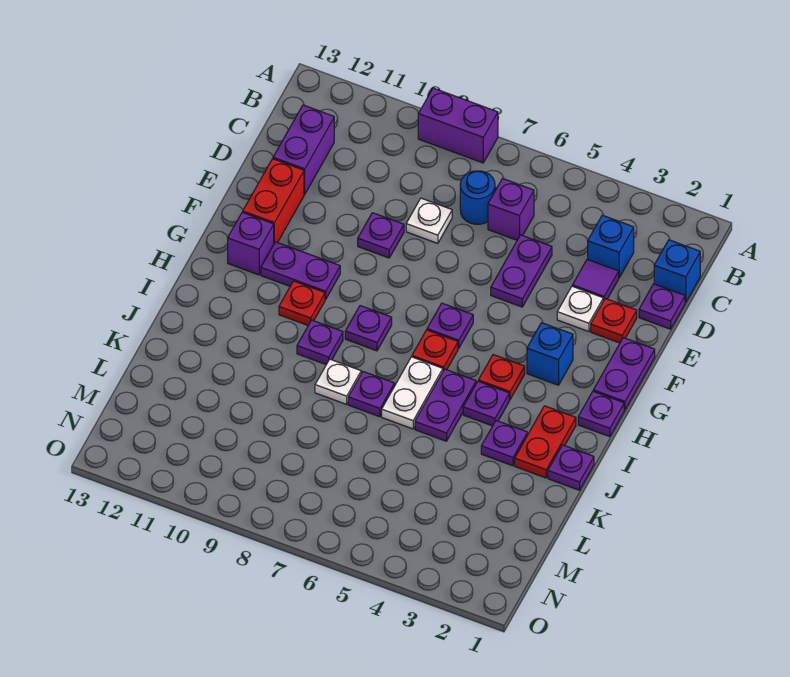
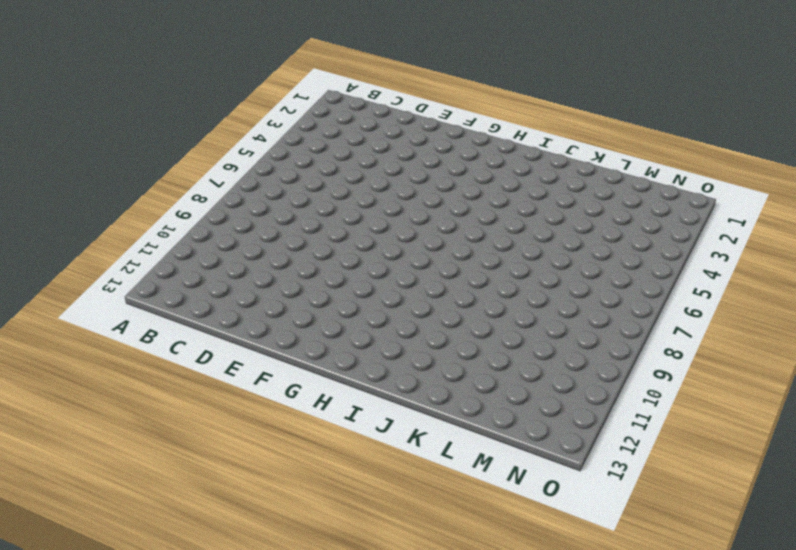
none -> purple brick A8:A9 level 1
none -> blue brick C1 level 1
none -> blue brick C3 level 1
none -> purple brick C6 level 1

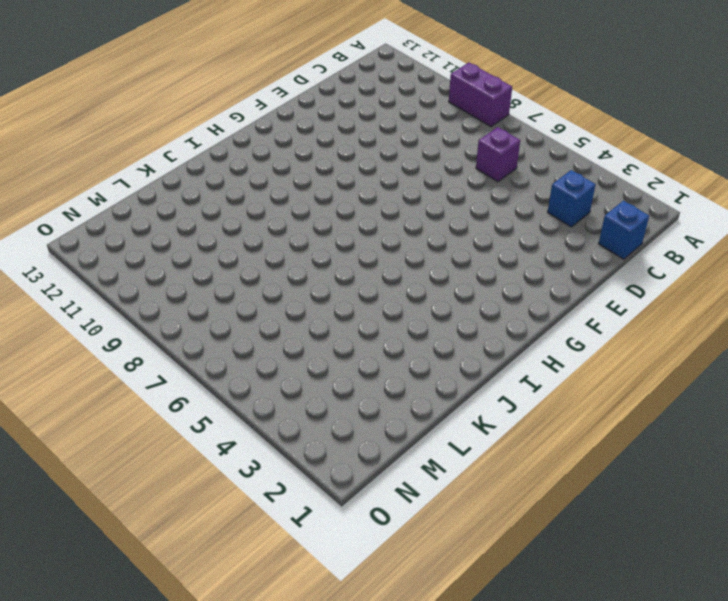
none -> blue round brick C7 level 1
none -> purple brick C12:D12 level 1
none -> purple plate D1 level 1
none -> purple tile D3 level 1

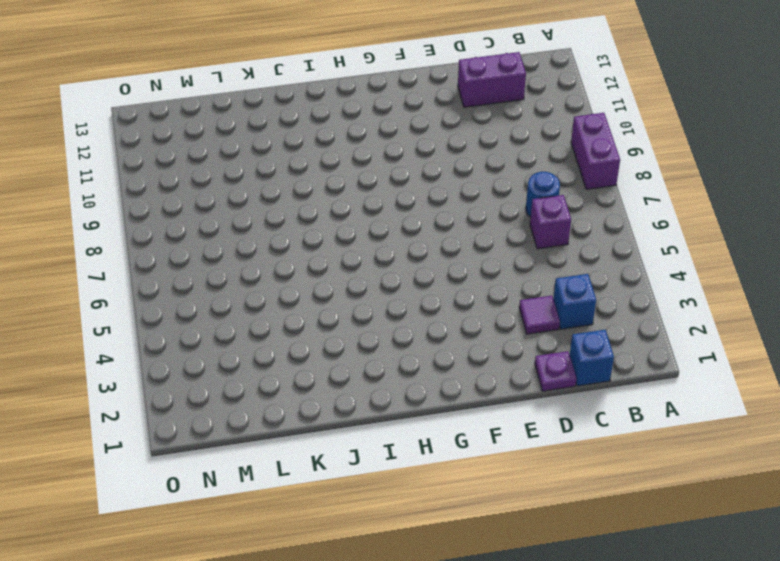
none -> purple plate D5:E5 level 1
none -> white plate D8 level 1
none -> red plate E2 level 1
none -> white plate E3 level 1

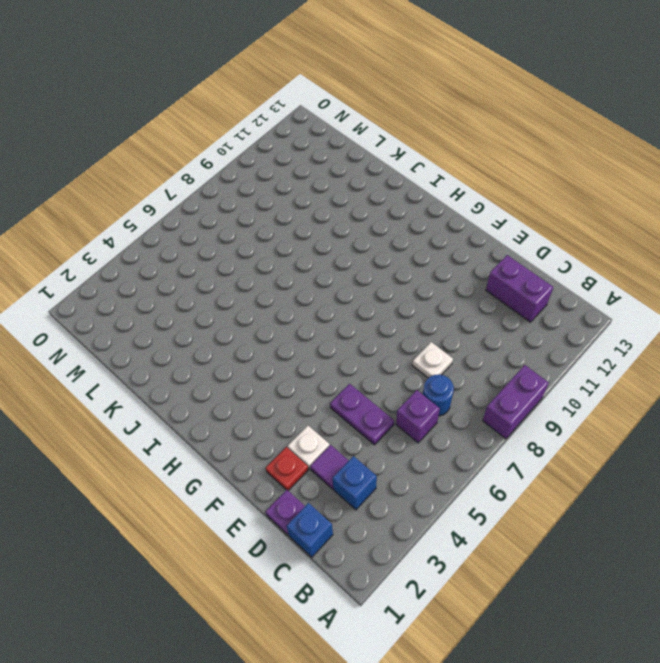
none -> purple plate E9 level 1
none -> red brick E12:F12 level 1
none -> purple plate F1:G1 level 1
none -> blue brick G3 level 1

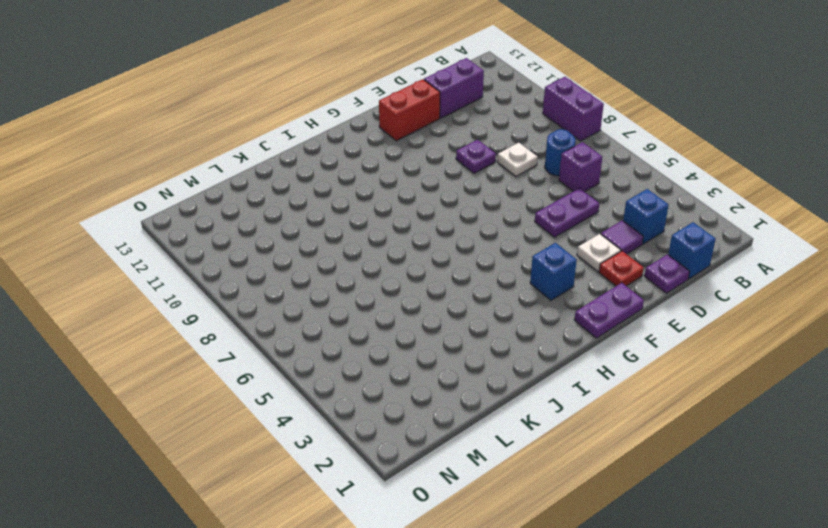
none -> purple plate G6 level 1
none -> purple plate G10:G11 level 1
none -> purple brick G12 level 1
none -> purple plate H1 level 1

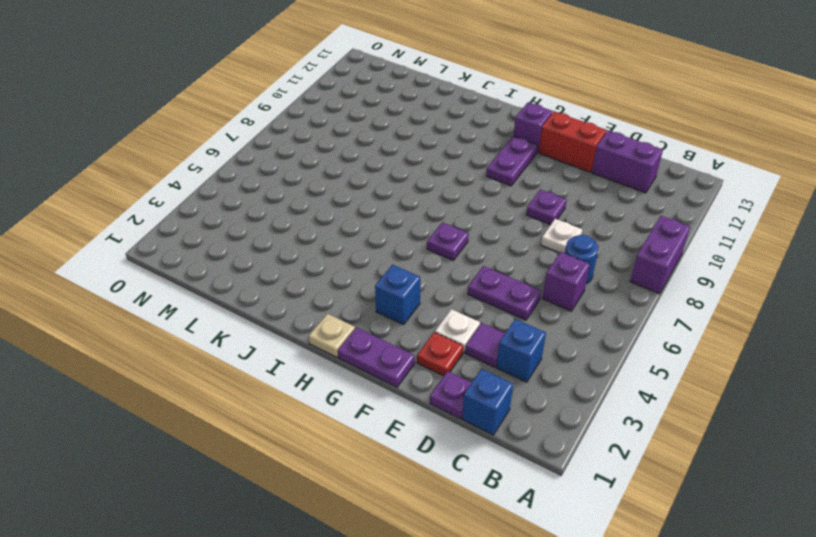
tan plate H1 level 1 -> purple plate H1 level 1
none -> red plate H4 level 1
none -> red plate H6 level 1
none -> purple plate H8 level 1
none -> red plate H10 level 1

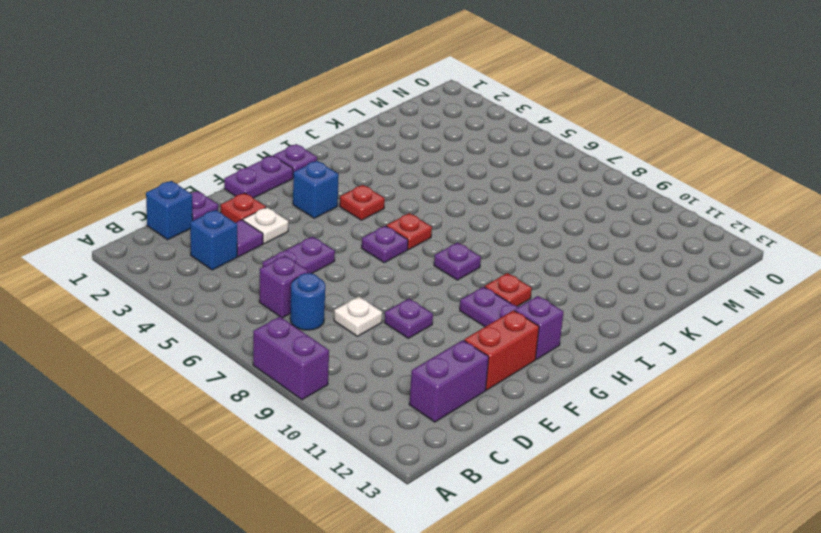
none -> red plate I2:J2 level 1
none -> purple plate I4 level 1
none -> purple plate I5:J5 level 1
none -> white plate I6:J6 level 1

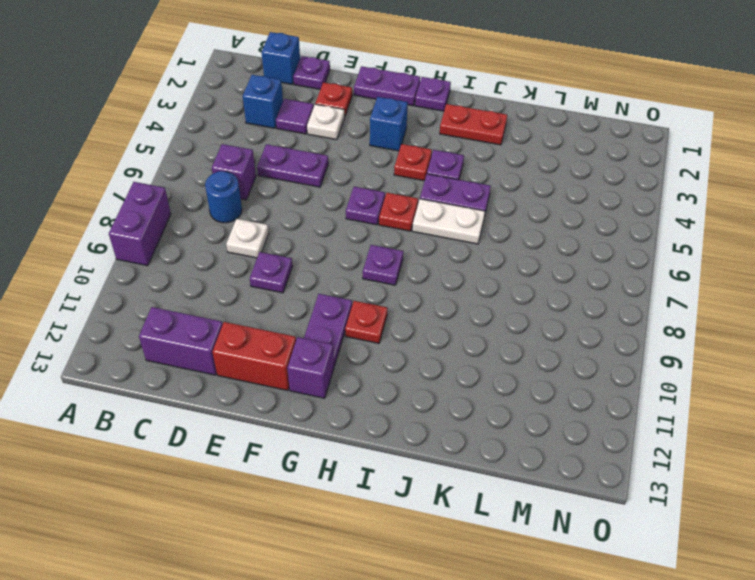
none -> purple plate I9 level 1
none -> purple plate J1 level 1
none -> purple plate J3 level 1
none -> purple plate J7 level 1

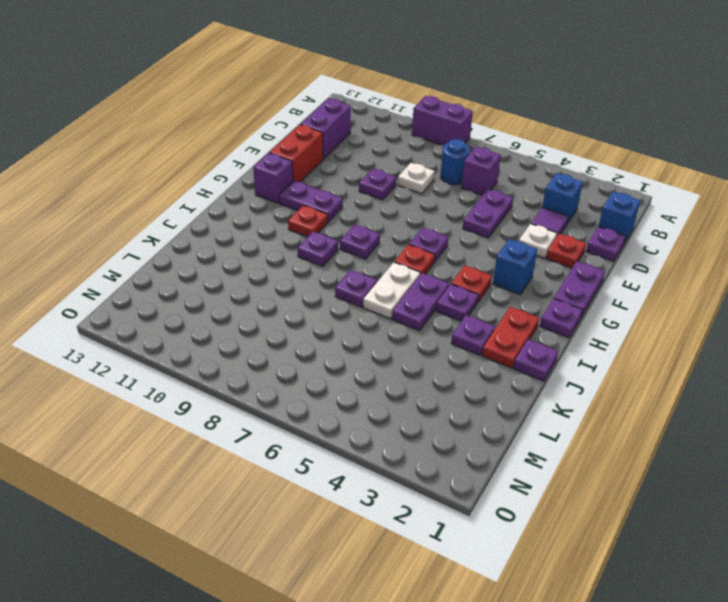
none -> white plate J8 level 1

